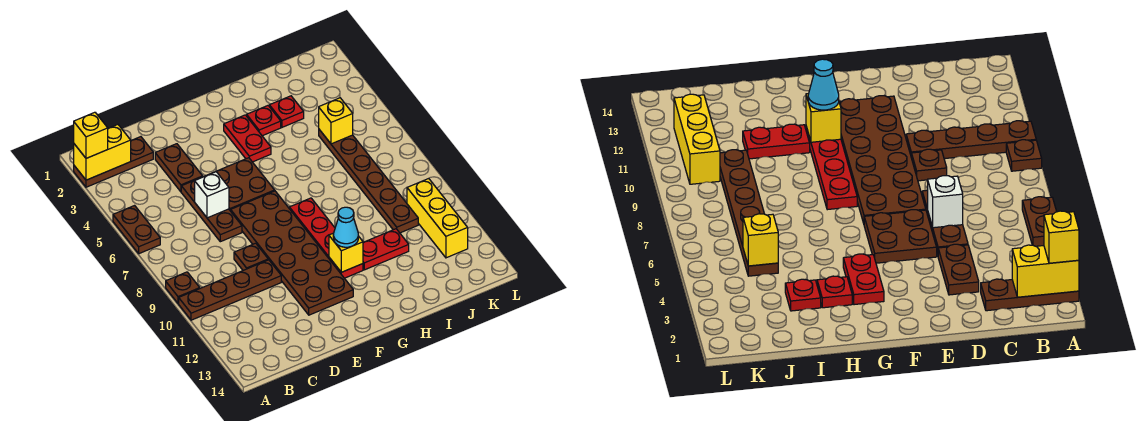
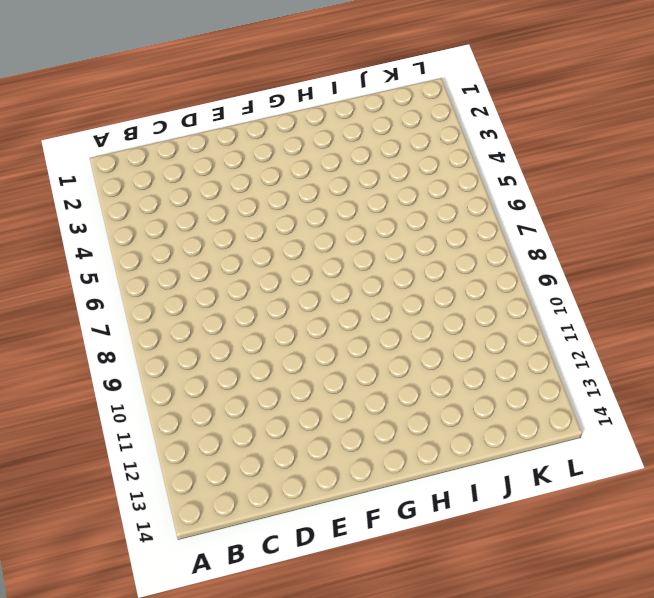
none -> brown plate A2:C2 level 1
none -> brown plate A5:A6 level 1
none -> brown plate A9 level 1

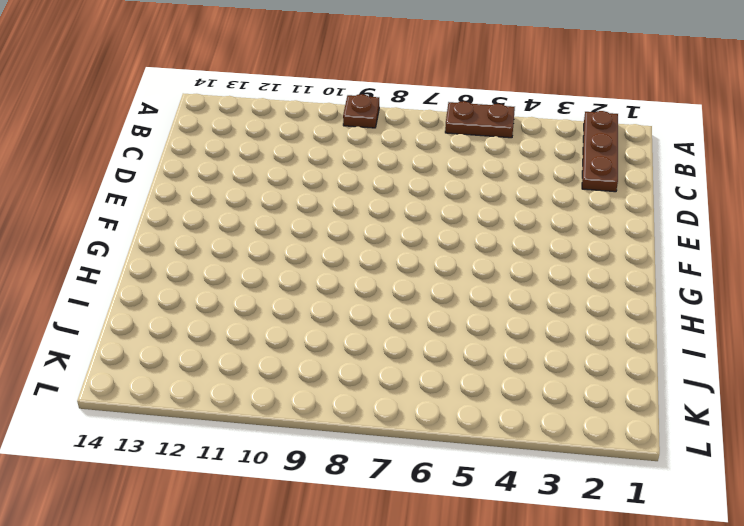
none -> brown plate A10:D10 level 1
none -> brown plate D3:D4 level 1
none -> brown plate D5:D7 level 1

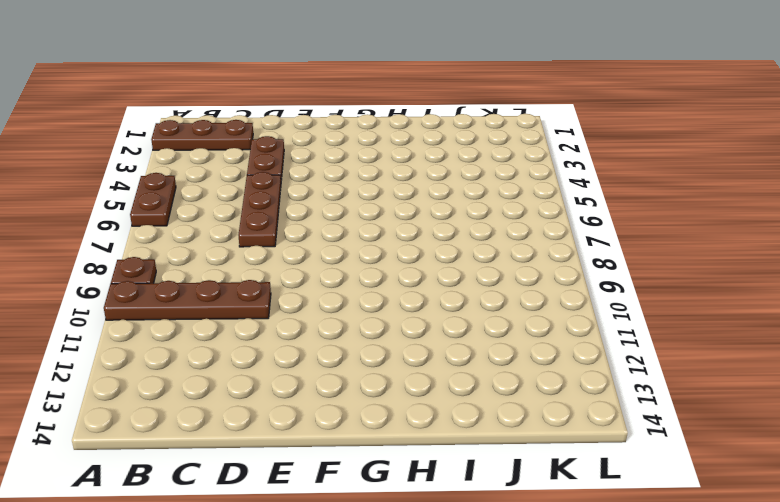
none -> brown plate D9 level 1
none -> brown plate E5:F6 level 1
none -> brown plate E7:F12 level 1

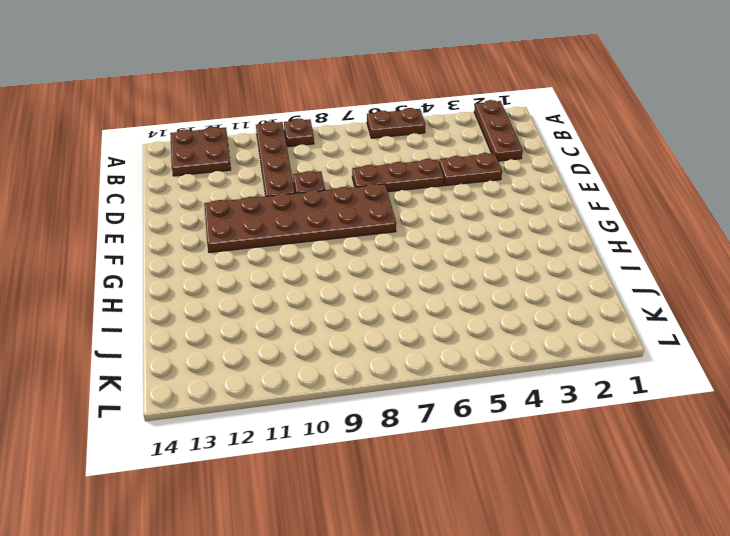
brown plate A12:B13 level 1 -> brown plate E5:F6 level 1
none -> red plate G3:G4 level 1
none -> red plate G8:G11 level 1
none -> red plate H3 level 1

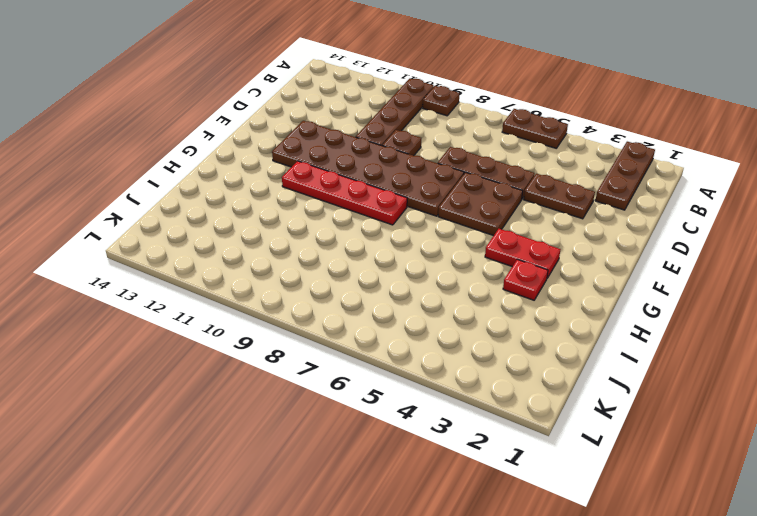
none -> red plate H11:I11 level 1
none -> red plate I3 level 1
none -> brown plate J5:J10 level 1

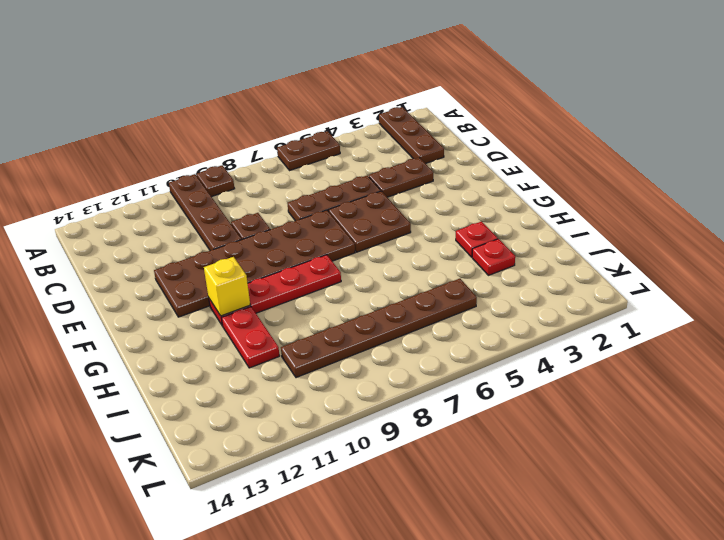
none -> red plate G3:G4 level 1
none -> yellow brick K10:K12 level 1
none -> yellow brick A2:B2 level 2

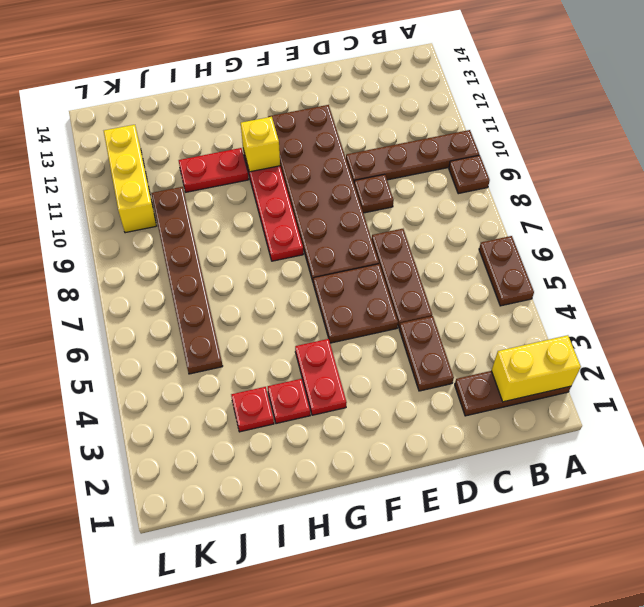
none -> white brick D6 level 2
none -> yellow brick J5 level 2
none -> yellow brick A2 level 3

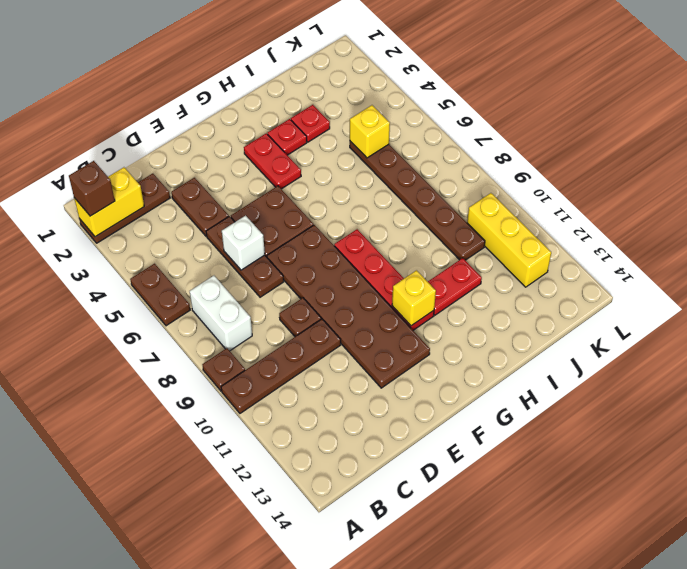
brown brick A2 level 3 -> yellow brick A2 level 3
white brick B7:B8 level 1 -> none
none -> cyan cone G11 level 3

